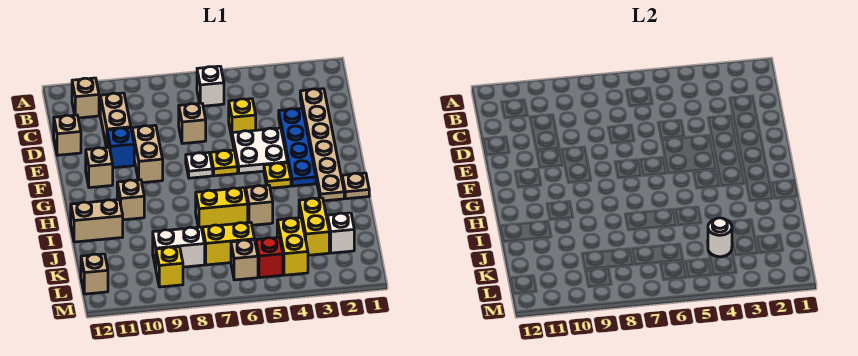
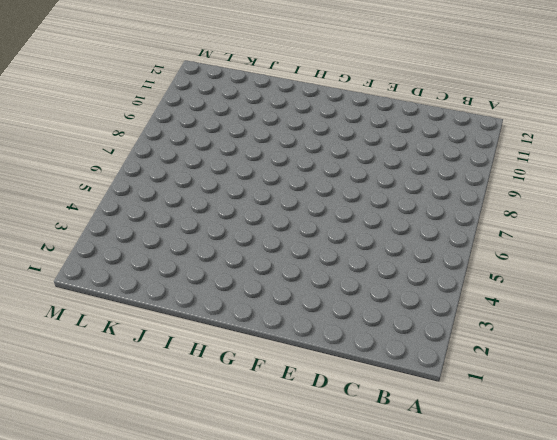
none -> white brick B6 level 1
none -> tan brick B11 level 1
none -> tan plate C2:H2 level 1
none -> tan brick C10:D10 level 1

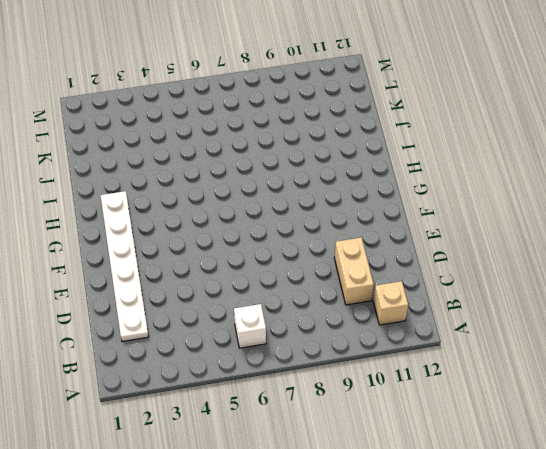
white plate C2:H2 level 1 -> tan plate C2:H2 level 1
none -> blue plate D3:G3 level 1
none -> yellow brick D5 level 1
none -> tan brick D7 level 1
none -> tan brick D12 level 1

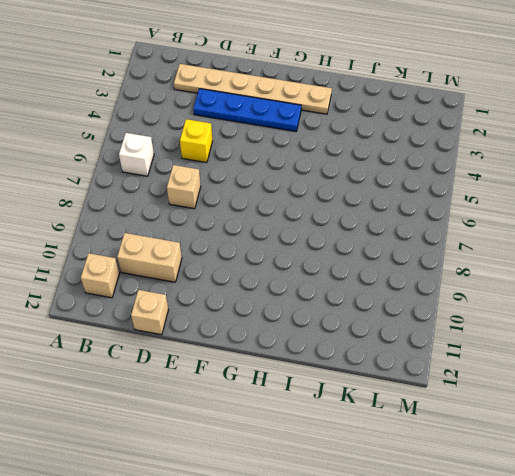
none -> white plate E4:F5 level 1
none -> tan brick E9:F9 level 1
none -> blue brick E10 level 1
none -> yellow plate F6 level 1

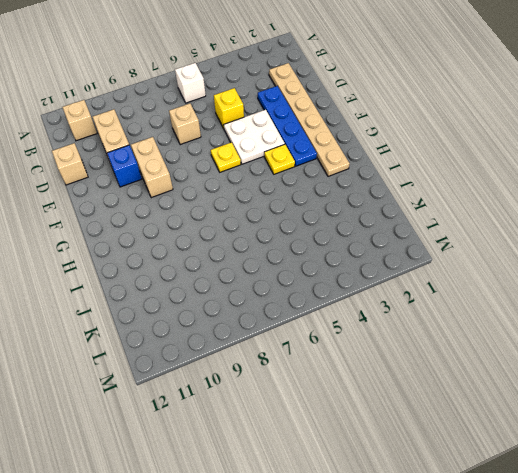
none -> white plate F7 level 1
none -> tan brick F11 level 1
none -> tan plate H1 level 1
none -> tan brick H10 level 1

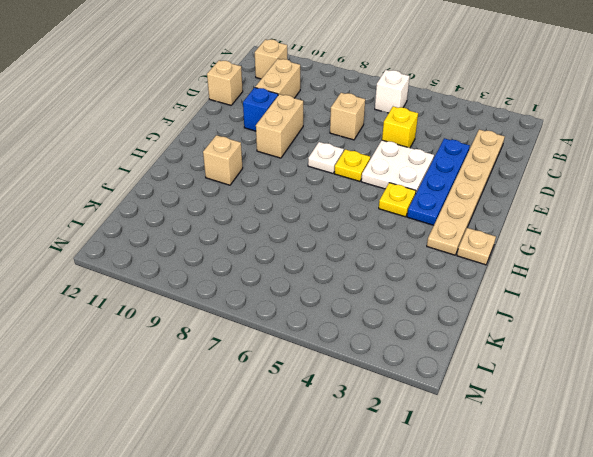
none -> tan brick F11 level 1
none -> tan brick I5 level 1
none -> yellow brick I6:I7 level 1
none -> tan brick I11:I12 level 1

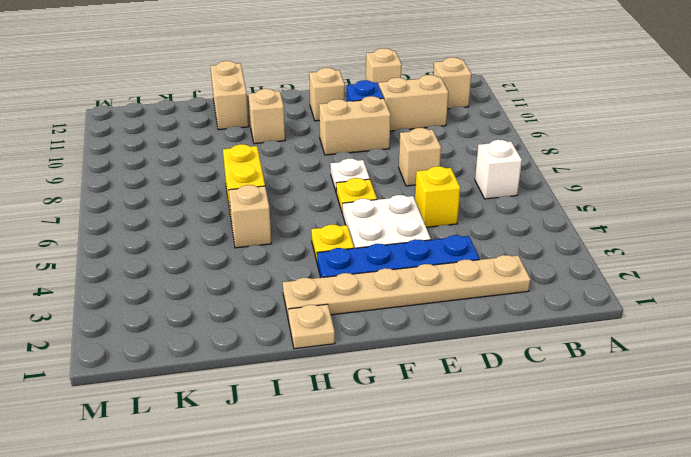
none -> yellow brick J3:K3 level 1
none -> white brick K2 level 1
none -> yellow brick K4:L4 level 1
none -> yellow brick K6:K7 level 1

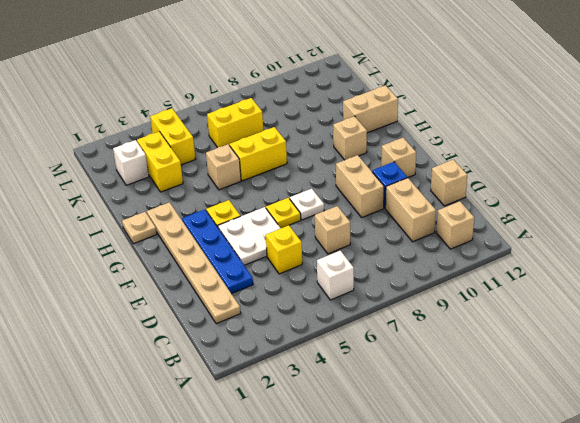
none -> white brick K8:K9 level 1
none -> red brick L5 level 1
none -> tan brick L6 level 1
none -> yellow brick L9 level 1

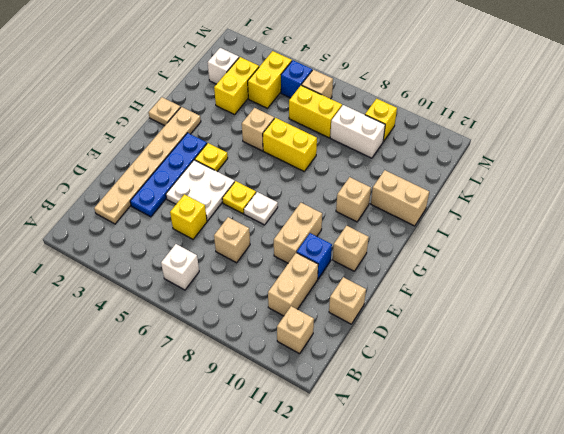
blue brick L5 level 1 -> red brick L5 level 1
none -> tan brick L12 level 1
none -> white round brick K4 level 2

